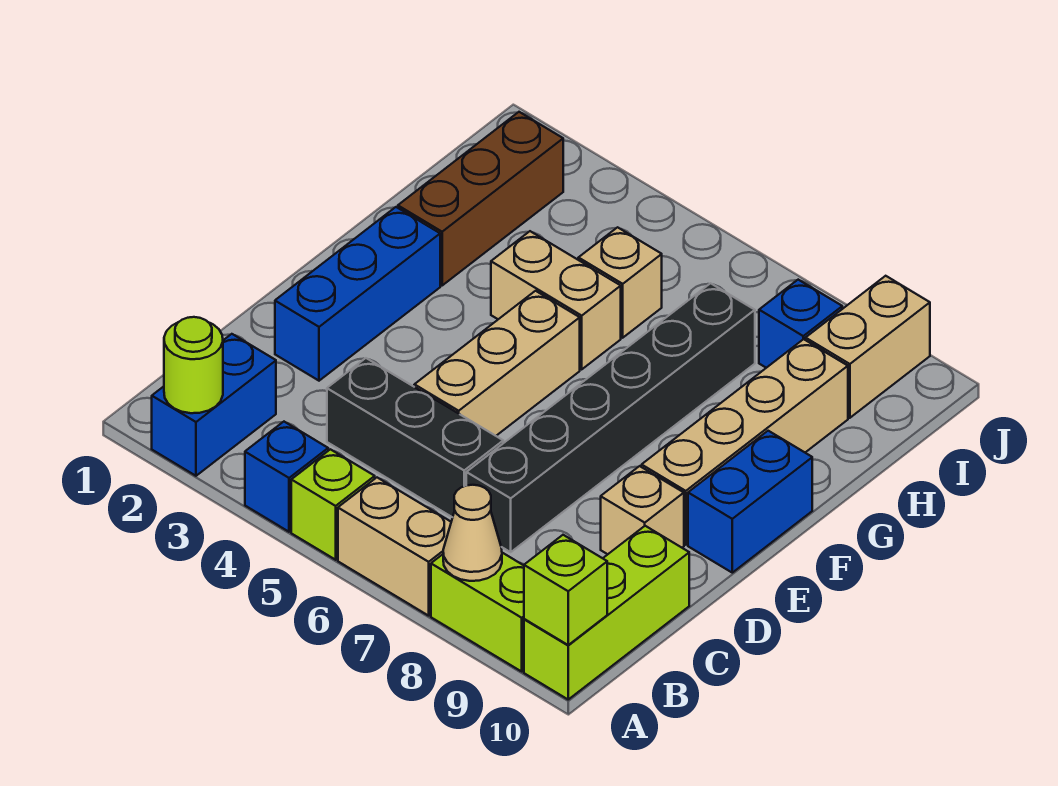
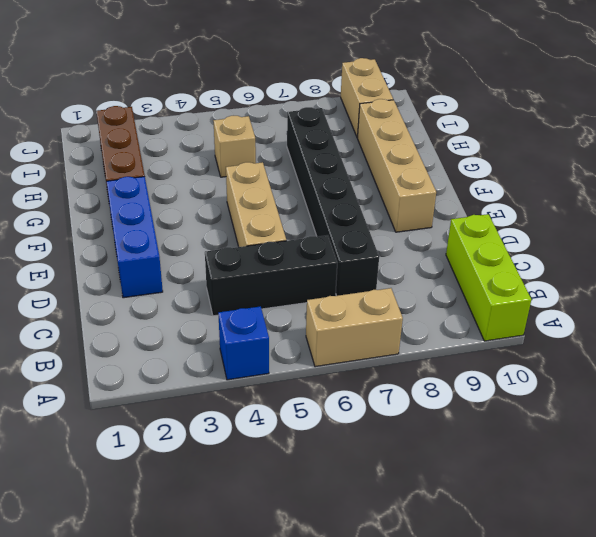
none -> blue brick A2:B2 level 1
none -> lime brick A5 level 1
none -> lime brick A8:A9 level 1

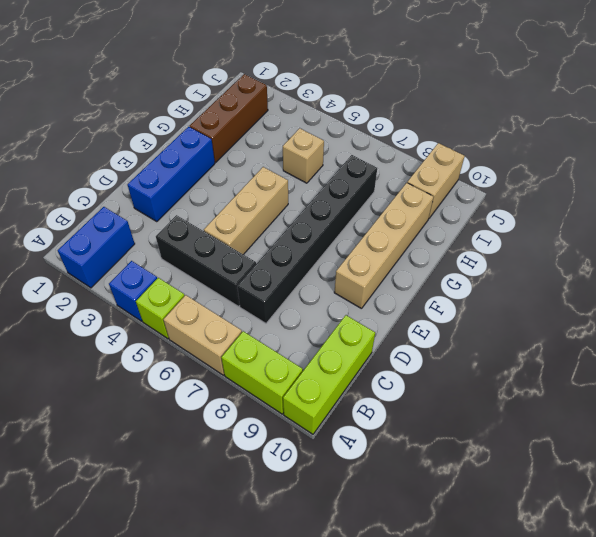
none -> tan brick D9 level 1
none -> blue brick E10:F10 level 1
none -> tan brick G4:G5 level 1

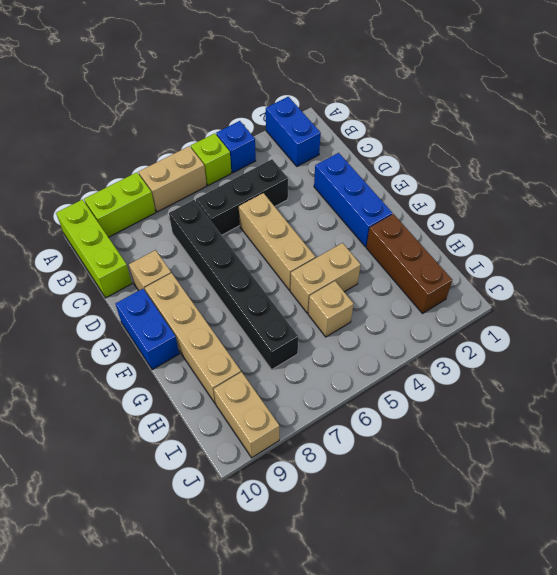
none -> blue brick I8 level 1
none -> lime round brick A2 level 2
none -> tan cone A8 level 2

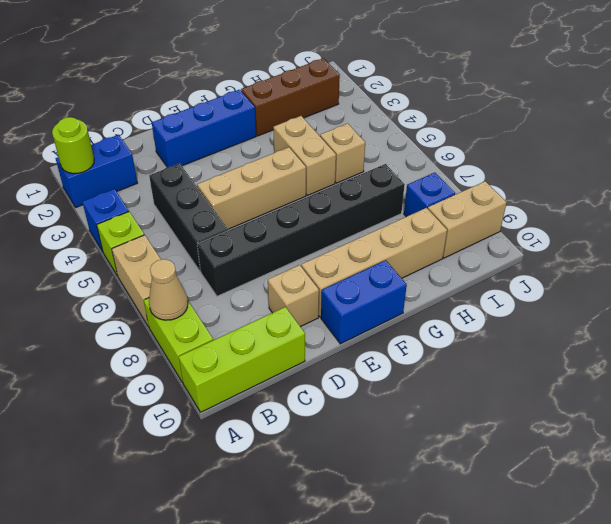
none -> lime brick A10 level 2

